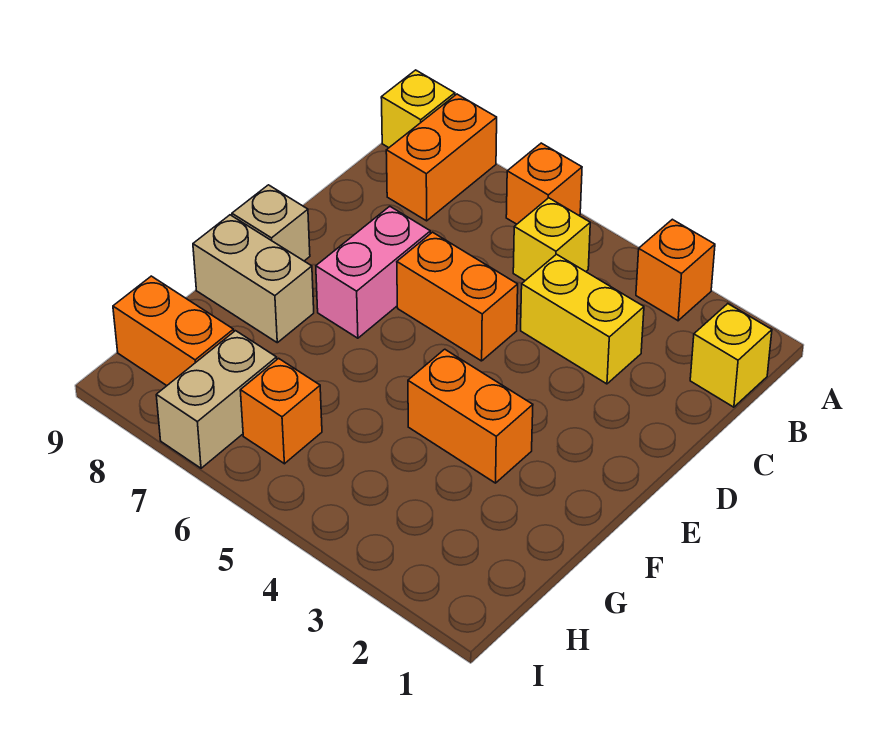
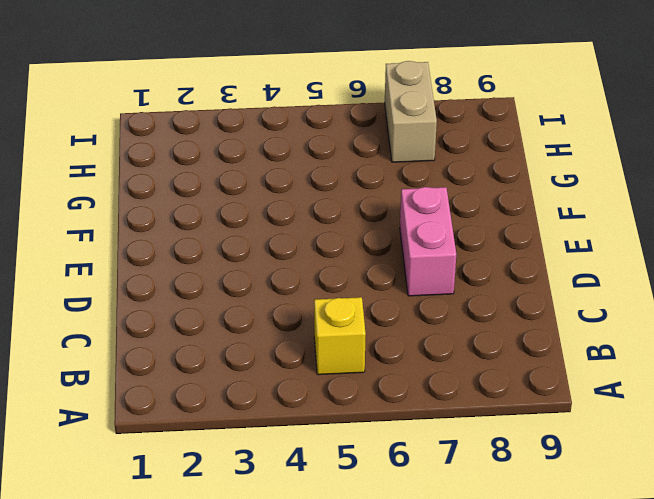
none -> orange brick A3 level 1
none -> orange brick A6 level 1
none -> orange brick A8:B8 level 1

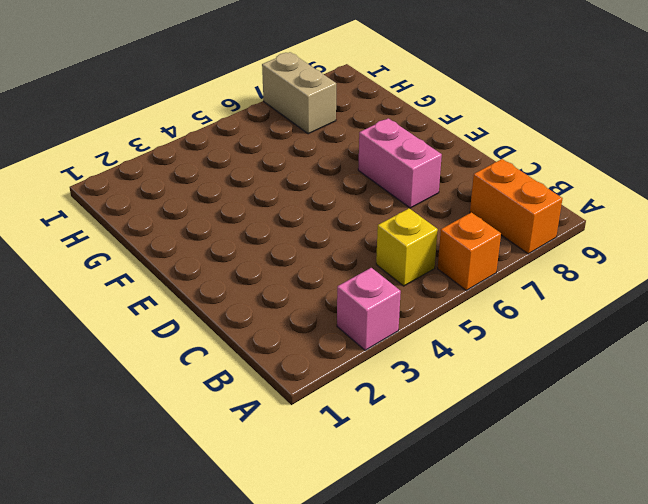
pink brick A3 level 1 -> orange brick A3 level 1
none -> yellow brick A9 level 1
none -> yellow brick B1 level 1
none -> yellow brick C3:C4 level 1

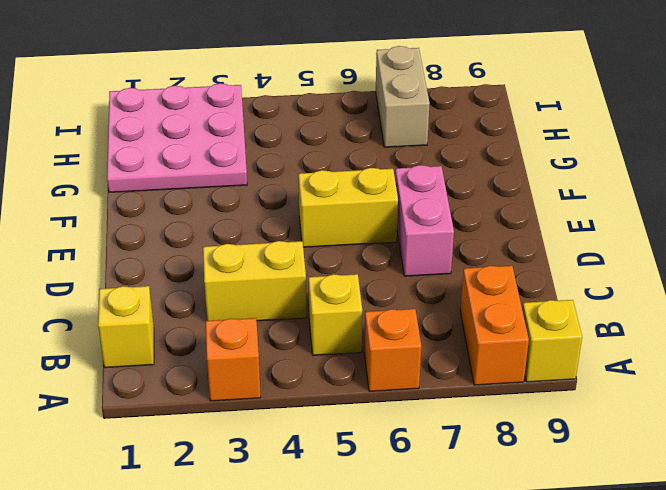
yellow brick E5:E6 level 1 -> none
pink plate G1:I3 level 1 -> none
none -> orange brick D5:D6 level 1
none -> tan brick E9 level 1
none -> orange brick F3:F4 level 1

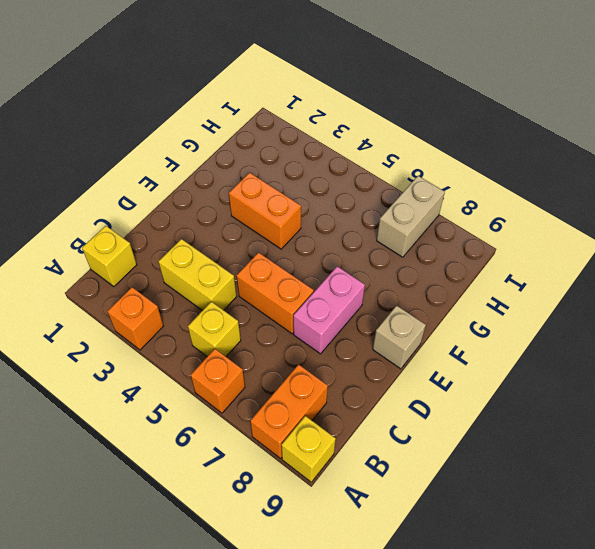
none -> tan brick F8:F9 level 1
none -> orange brick H6 level 1
none -> orange brick H8:H9 level 1

